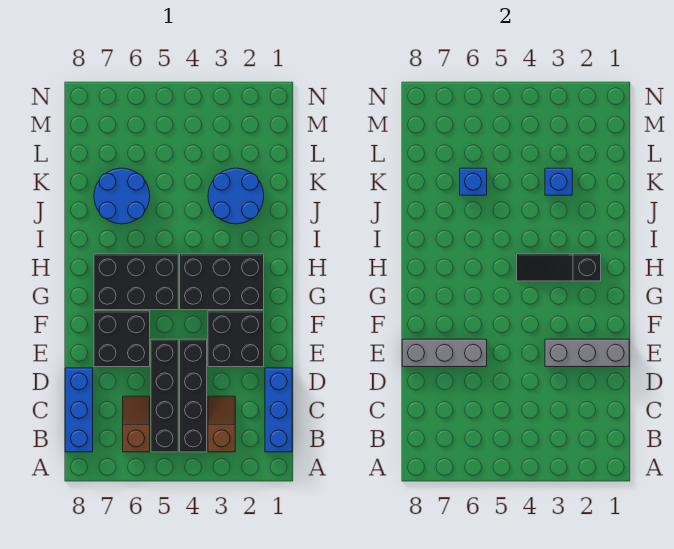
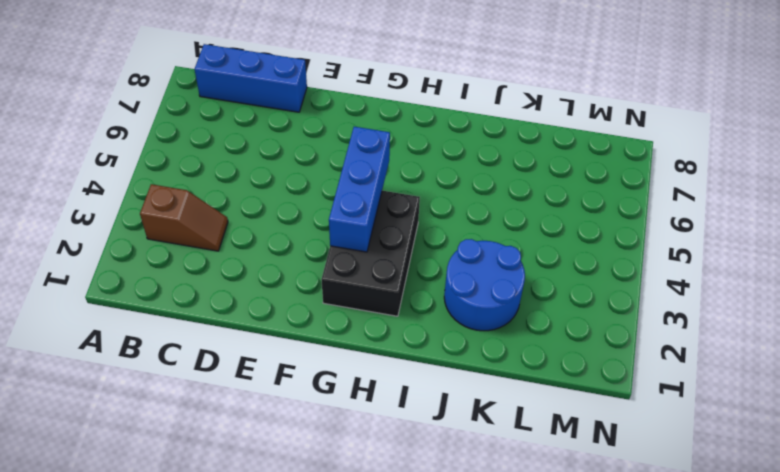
blue brick G3:G5 level 2 -> blue brick B1:D1 level 1
none -> black brick B4:E4 level 1
none -> black brick B5:E5 level 1
none -> brown slope B6:C6 level 1 top B

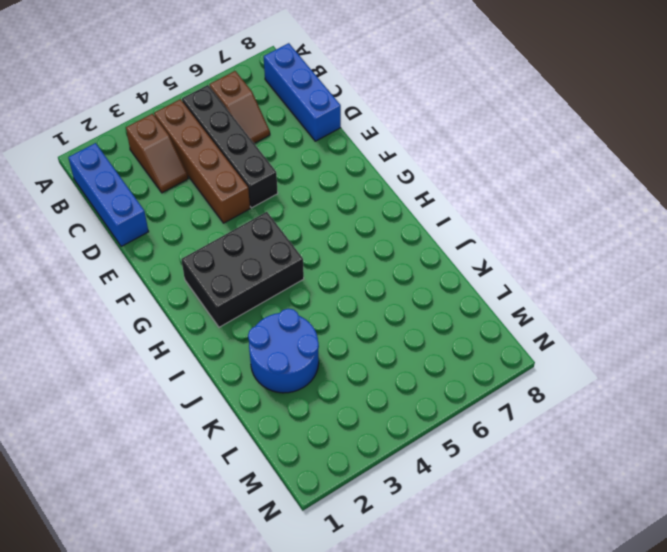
brown brick B4:E4 level 1 -> black brick B4:E4 level 1
none -> black brick E2:F3 level 1
none -> black brick E6:F7 level 1
none -> black brick G5:H7 level 1

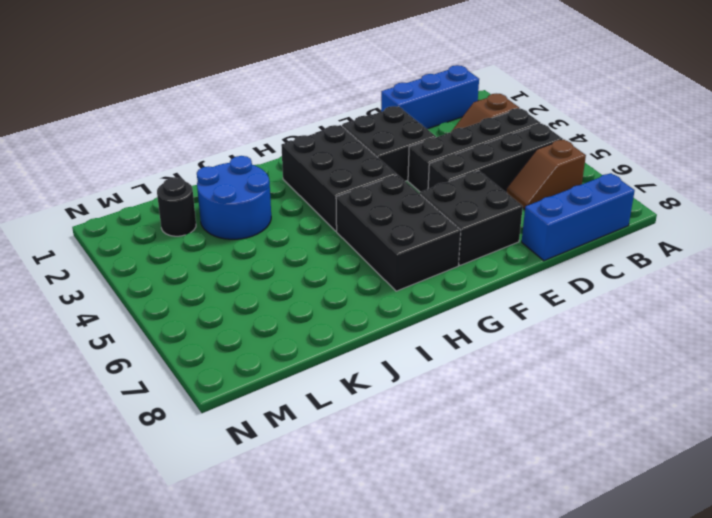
black round brick L2 level 1 -> none
none -> blue round brick J6:K7 level 1
none -> grey brick E1:E3 level 2
none -> grey brick E6:E8 level 2

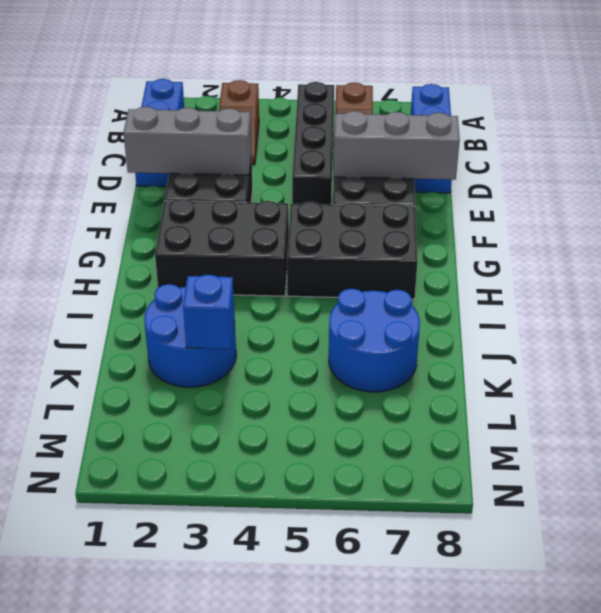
none -> black brick B4:E4 level 1
none -> black slope H2:H4 level 2 top 2
none -> blue brick K6 level 2

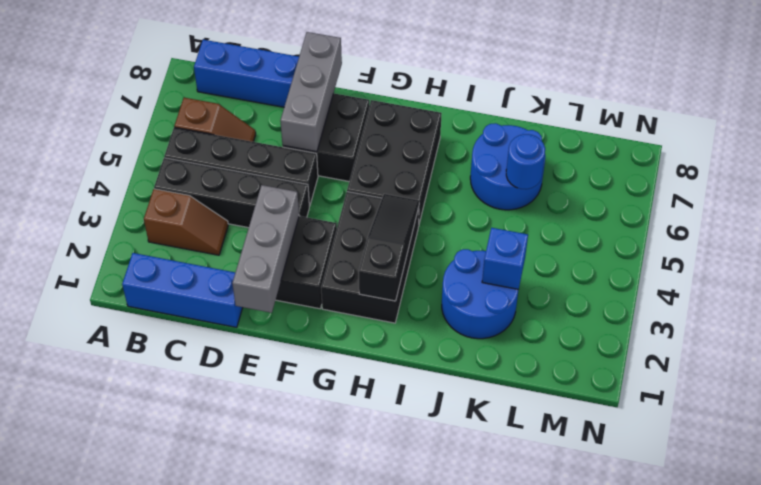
blue round brick K6 level 2 -> blue brick K6 level 2

